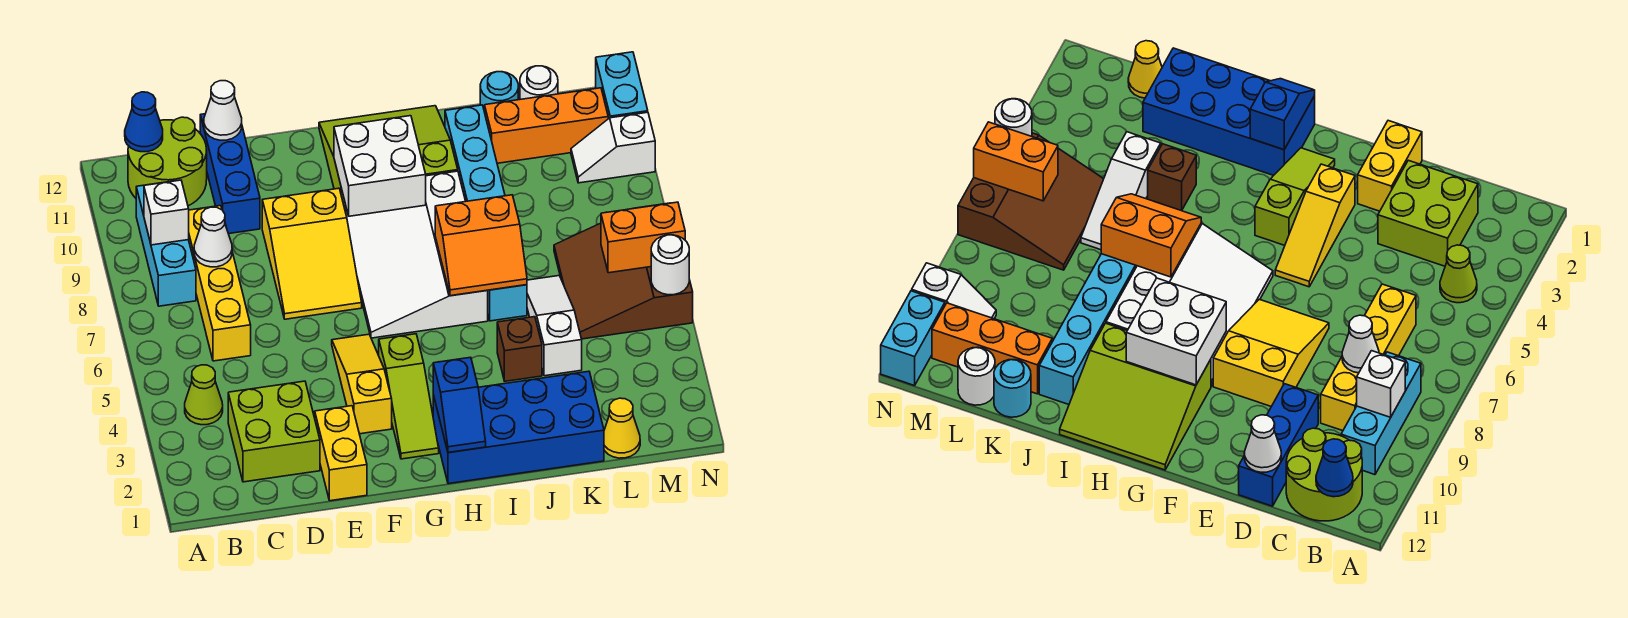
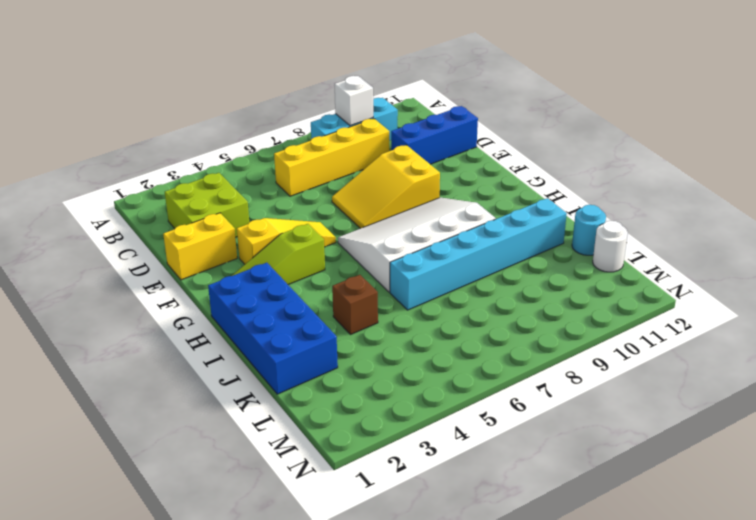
none -> lime cone B4 level 1
none -> lime round brick B11:C12 level 1
none -> lime slope G10:I12 level 1 top 10
none -> white slope K4:K6 level 1 top 4

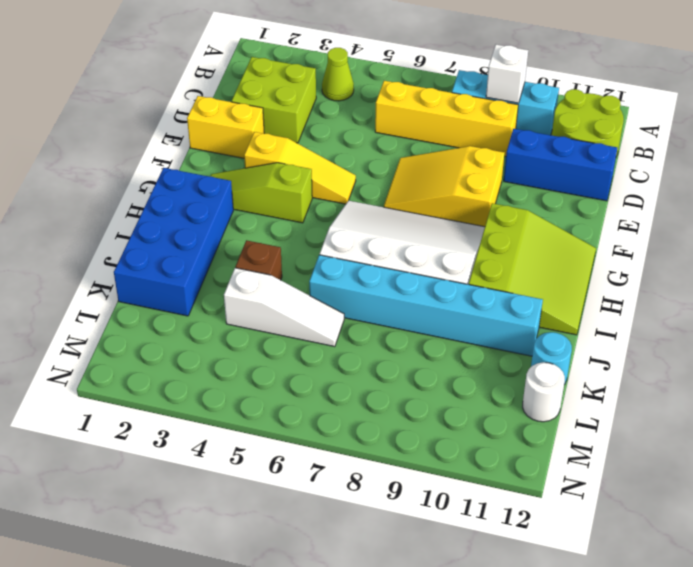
none -> orange brick K11:M11 level 1
none -> yellow cone L1 level 1
none -> brown slope L5:N7 level 1 top N
none -> white slope M10:N10 level 1 top N

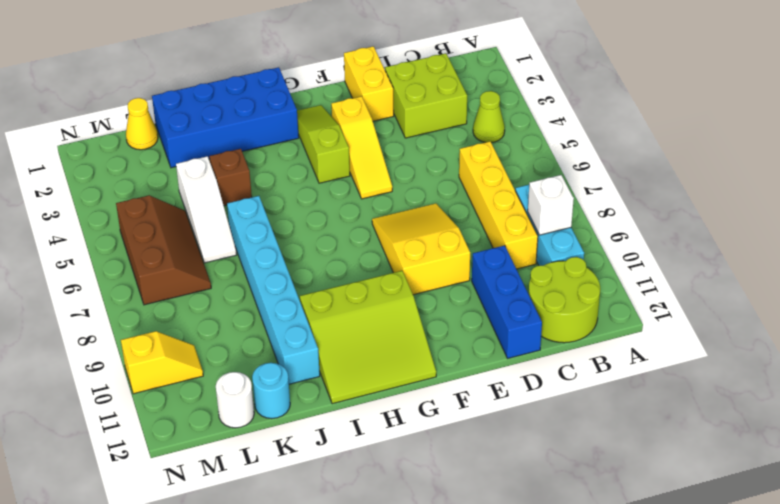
brown slope L5:M7 level 1 top M -> brown slope L5:N7 level 1 top N
yellow slope M10:N10 level 1 top N -> white slope M10:N10 level 1 top N
none -> white slope G6:I9 level 1 top I
none -> orange brick K11:M11 level 1
none -> cyan brick N11:N12 level 1
none -> blue cone B12 level 2

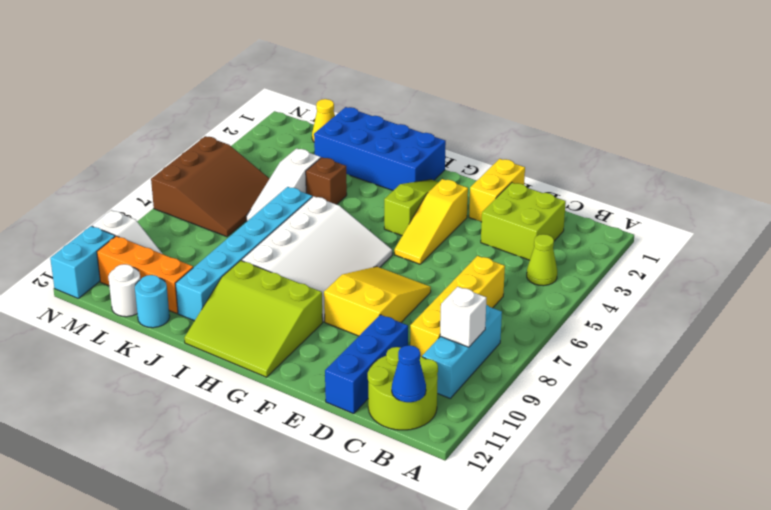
none -> white cone C8 level 2
none -> white cone D12 level 2
none -> white brick G9:H10 level 2
none -> blue slope H1:H2 level 2 top 2

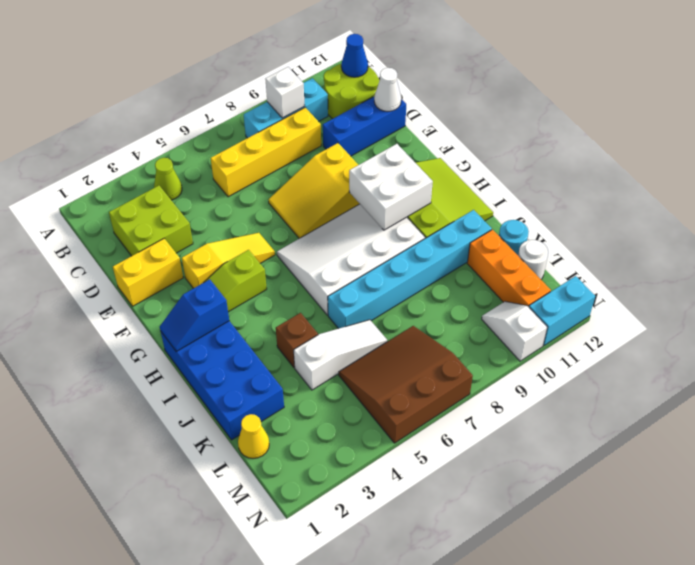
none -> white cone C8 level 2
none -> orange slope I6:J7 level 2 top 7
none -> orange brick M6:N6 level 2
none -> white round brick N5 level 2

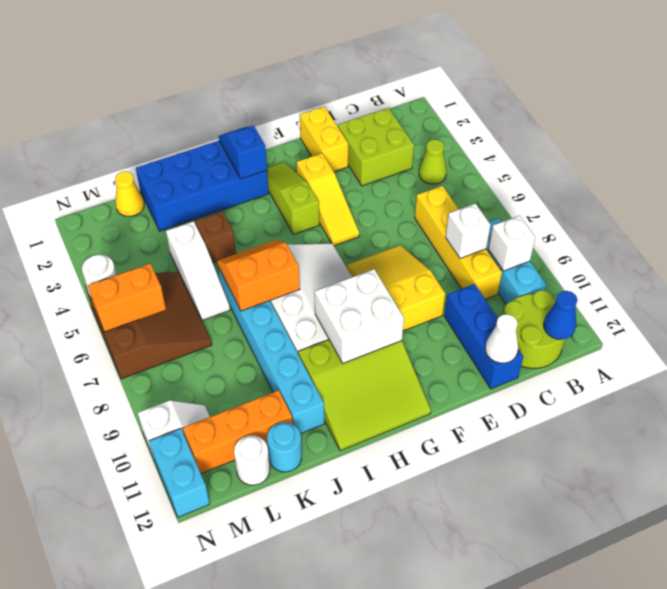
white brick C8 level 2 -> white cone C8 level 2

